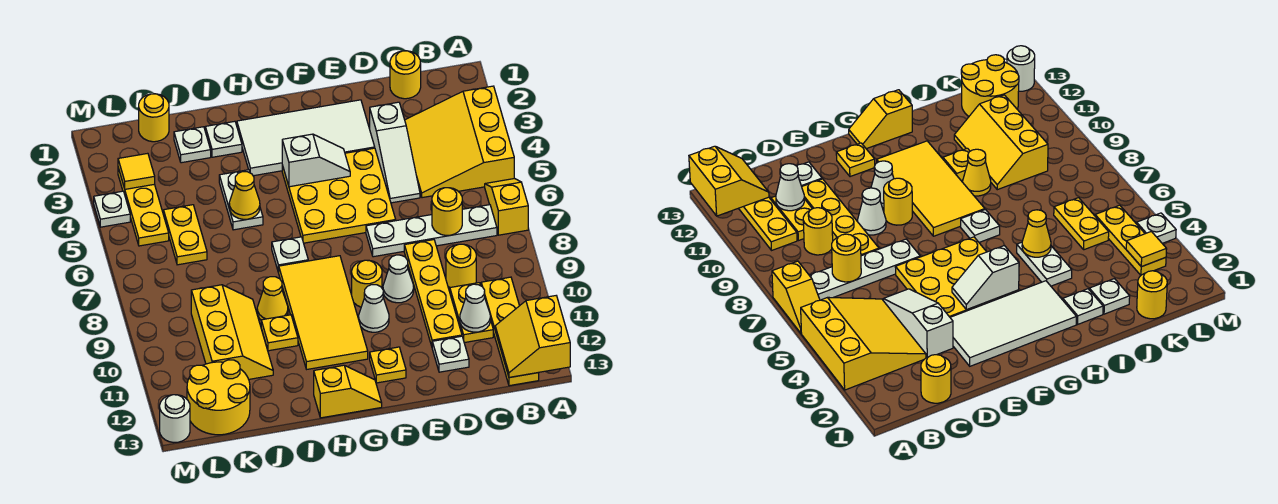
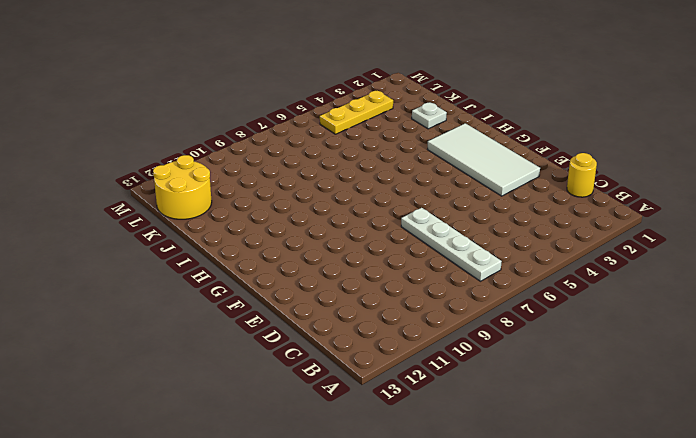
none -> yellow slope A3:C5 level 1 top A
none -> yellow slope A6:A7 level 1 top 7
none -> yellow plate B10:B13 level 1
none -> yellow round brick C9 level 1

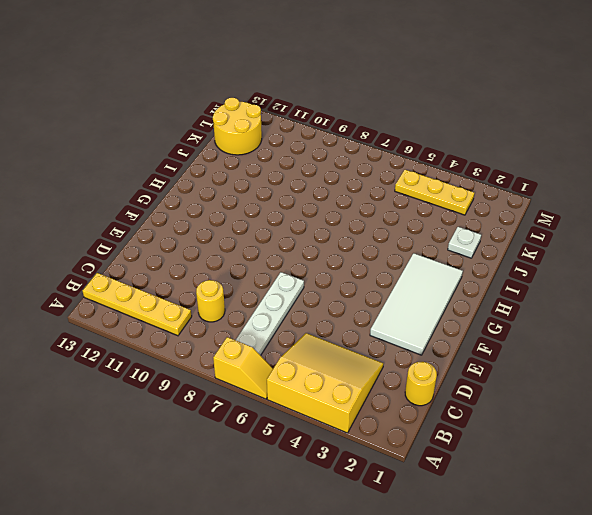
none -> yellow plate C10:C11 level 1
none -> white slope D3:D5 level 1 top 3
none -> yellow plate D8:D11 level 1
none -> white plate D12 level 1

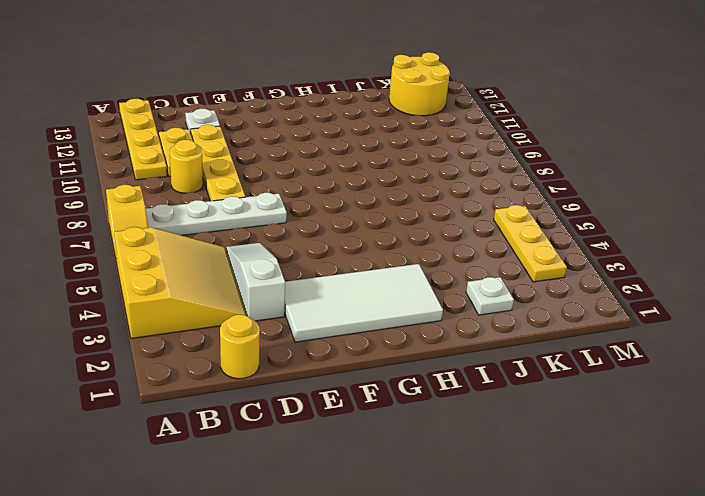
none -> yellow plate E4:G6 level 1
none -> white cone E9 level 1
none -> yellow round brick F9 level 1
none -> white cone F10 level 1

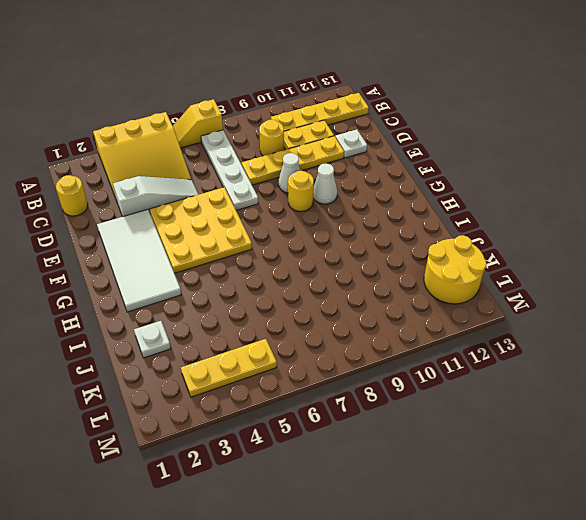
none -> yellow plate F12 level 1
none -> yellow tile G8:H11 level 1
none -> yellow slope G13:H13 level 1 top H
none -> white plate H7 level 1

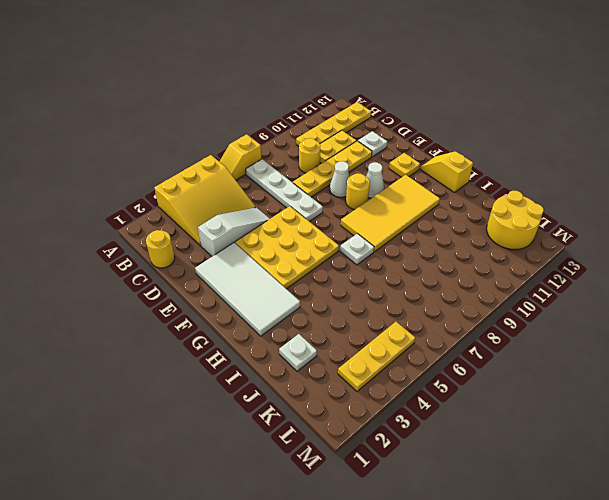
none -> white plate I2 level 1
none -> white plate I4:I5 level 1
none -> yellow cone I9 level 1
none -> yellow plate I10 level 1

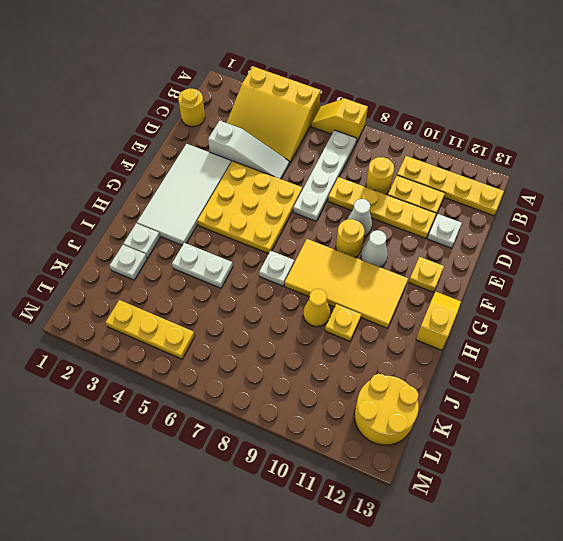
none -> yellow slope J9:K11 level 1 top K
none -> yellow round brick K1 level 1
none -> yellow plate K5:K6 level 1
none -> white plate M4 level 1

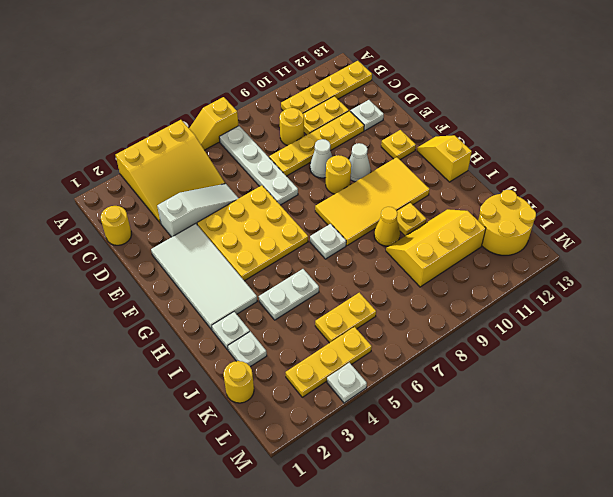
none -> white round brick M13 level 1
none -> yellow slope A12:B13 level 2 top A
none -> yellow round brick C7 level 2
none -> white cone C11 level 2

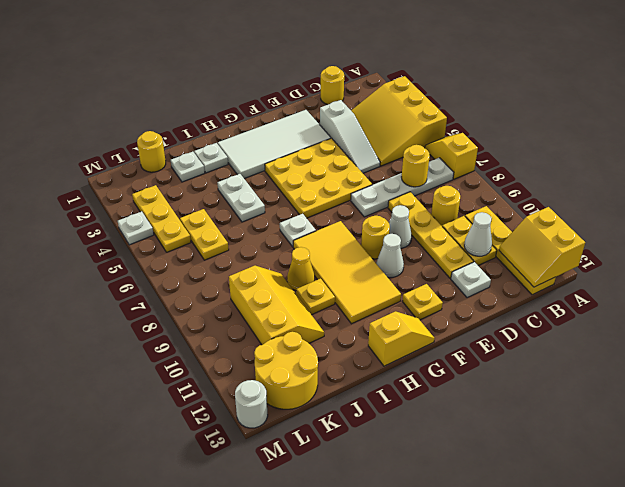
none -> white slope F4:G4 level 2 top G
none -> yellow cone I5 level 2
none -> yellow tile L3 level 2

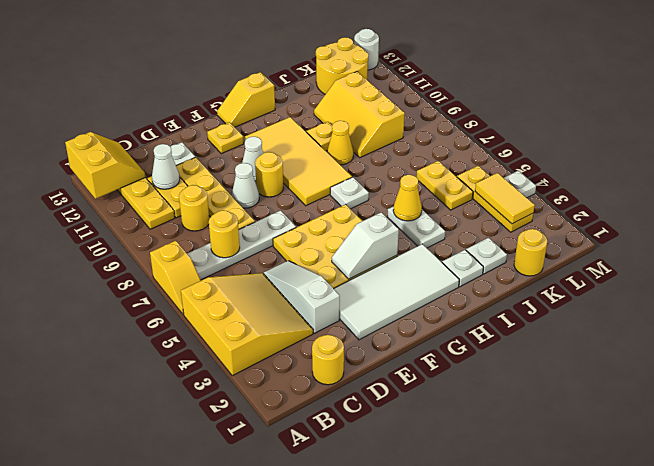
yellow tile L3:L4 level 2 -> yellow tile L3 level 2

